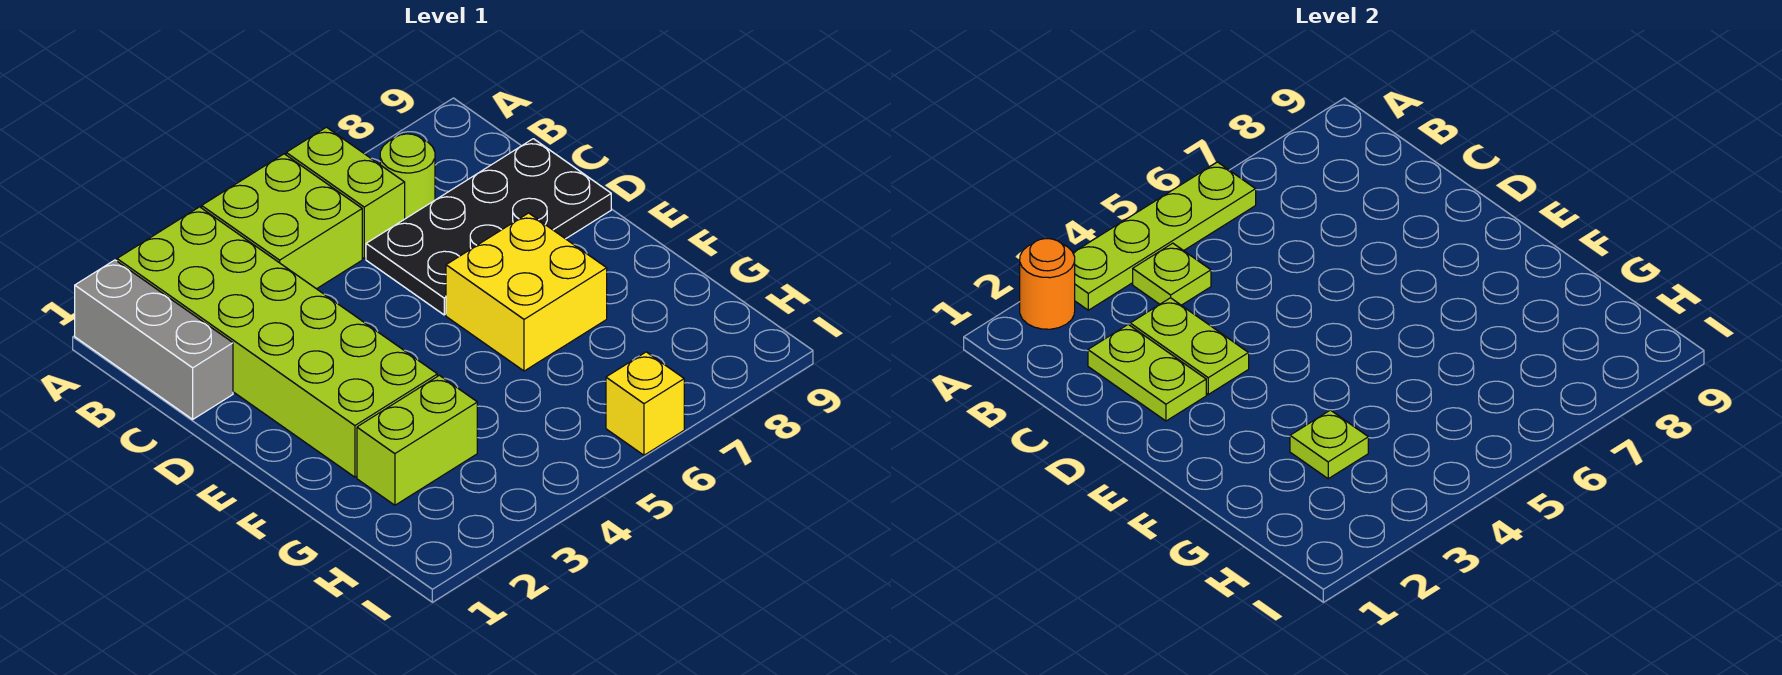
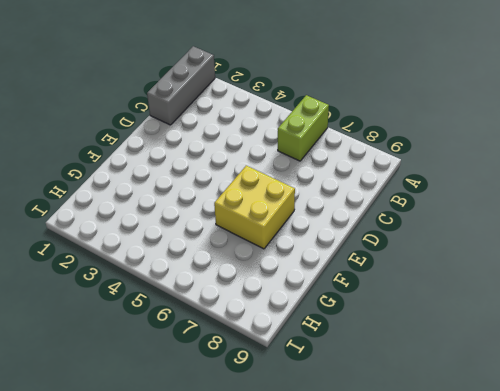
none -> lime brick A2:F3 level 1
none -> lime brick A4:B5 level 1
none -> lime round brick B7 level 1

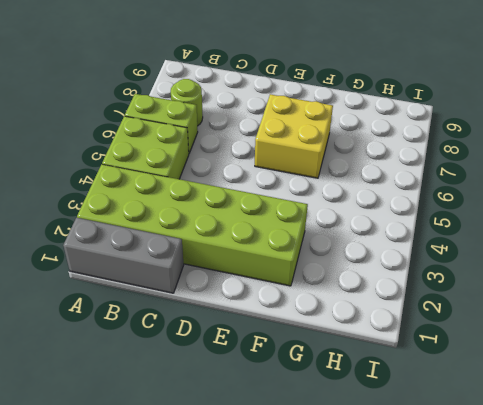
none -> black plate C6:D9 level 1
none -> lime brick G2:G3 level 1
none -> yellow brick I6 level 1

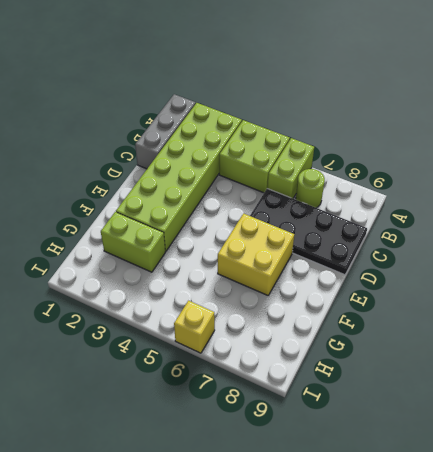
none -> orange round brick A2 level 2
none -> lime plate A3:A6 level 2
none -> lime plate B4 level 2

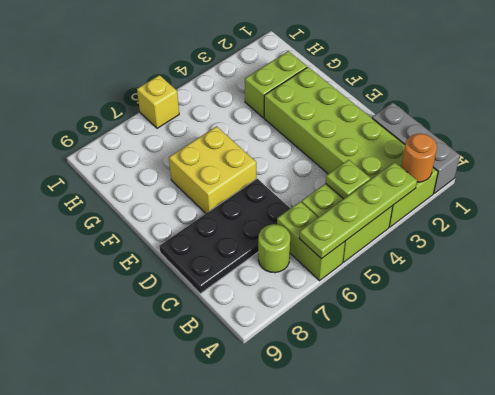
none -> lime plate C2:D2 level 2
none -> lime plate C3:D3 level 2
none -> lime plate G3 level 2

